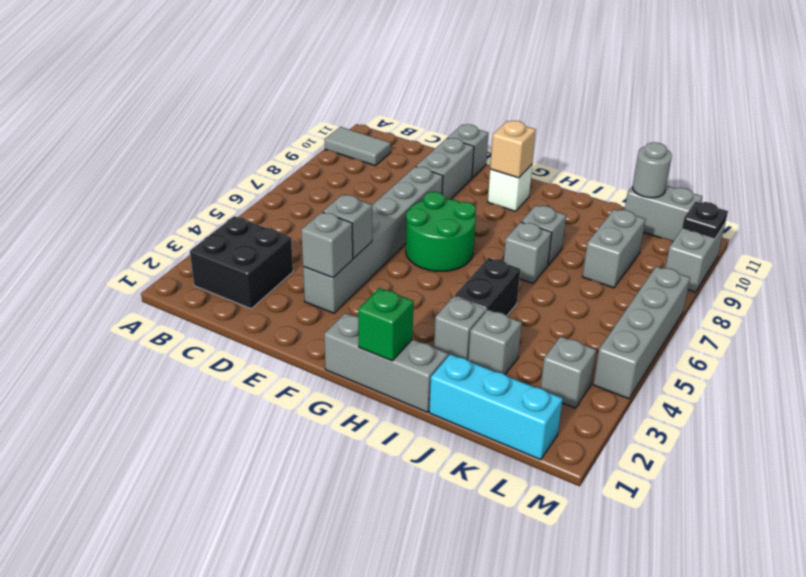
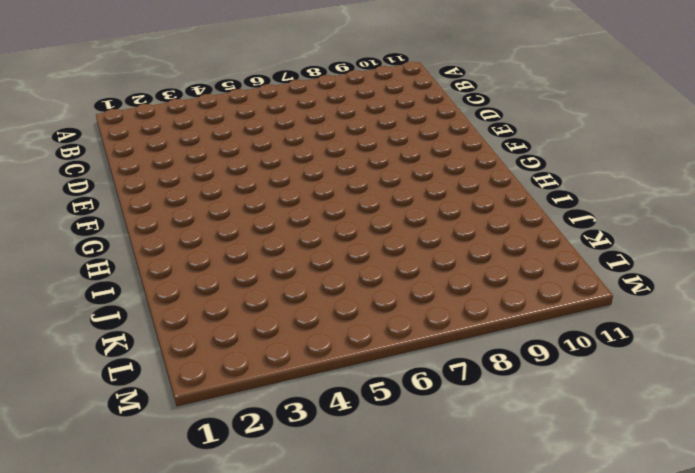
none -> grey tile A10:B10 level 1
none -> black brick B2:C3 level 1
none -> grey brick E3:E8 level 1

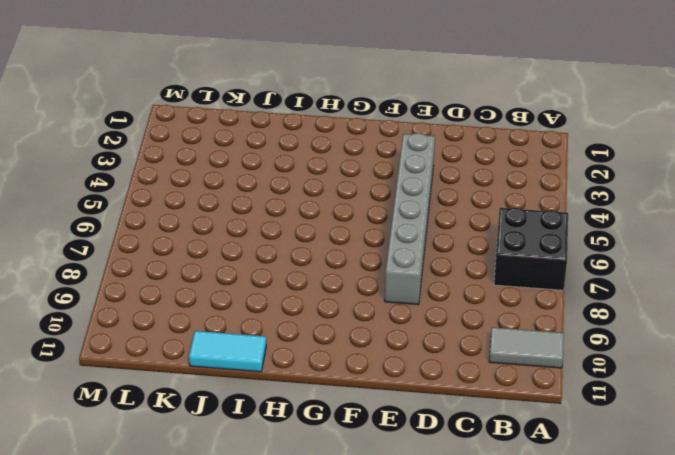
black brick A6:B7 level 1 -> black brick B2:C3 level 1
cyan tile I11:J11 level 1 -> none
none -> grey brick E9:E10 level 1
none -> grey brick E11 level 1
none -> green round brick F6:G7 level 1

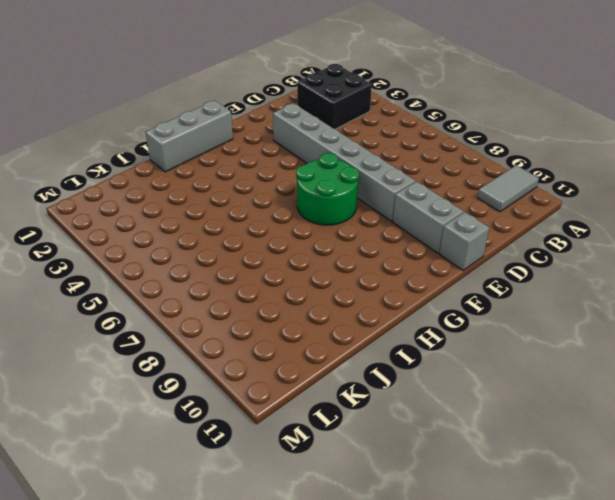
none -> white brick G10 level 1
none -> grey brick I3 level 1
none -> black brick I4:I5 level 1

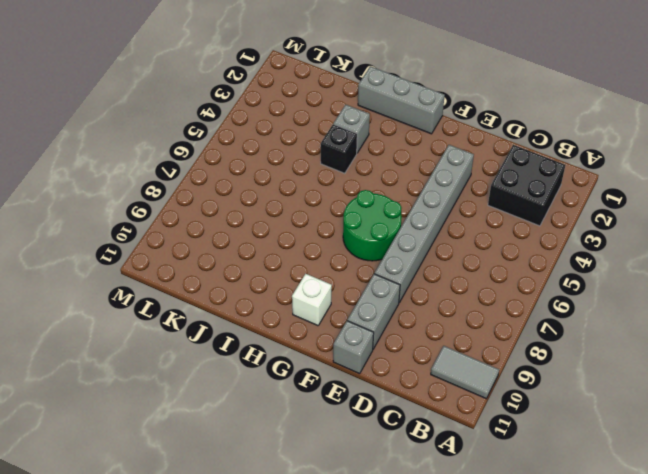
black brick I4 level 1 -> black brick I4:I5 level 1
none -> grey brick I7 level 1
none -> grey brick I8 level 1
none -> cyan brick J1:L1 level 1

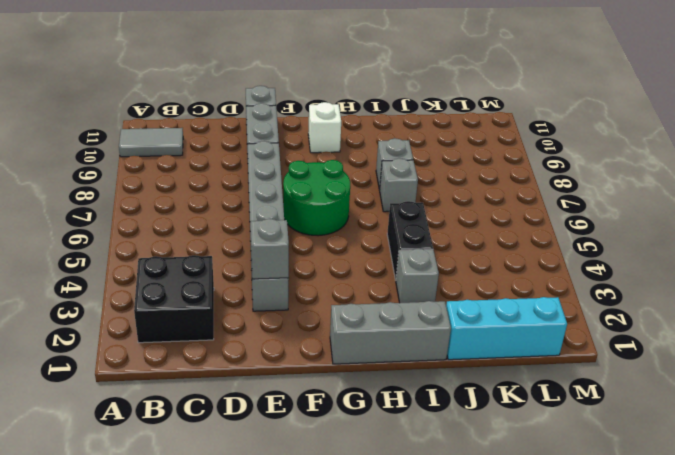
none -> grey brick J3 level 1
none -> grey brick K8:K9 level 1
none -> grey brick K11:L11 level 1

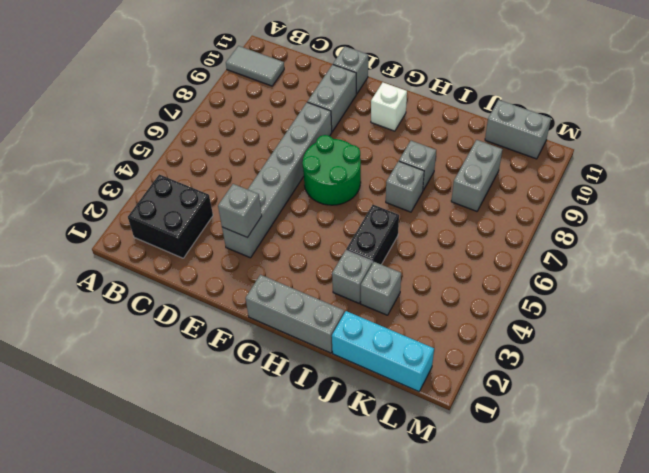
none -> grey brick L3 level 1
none -> grey brick M4:M7 level 1
none -> grey brick M9:M10 level 1

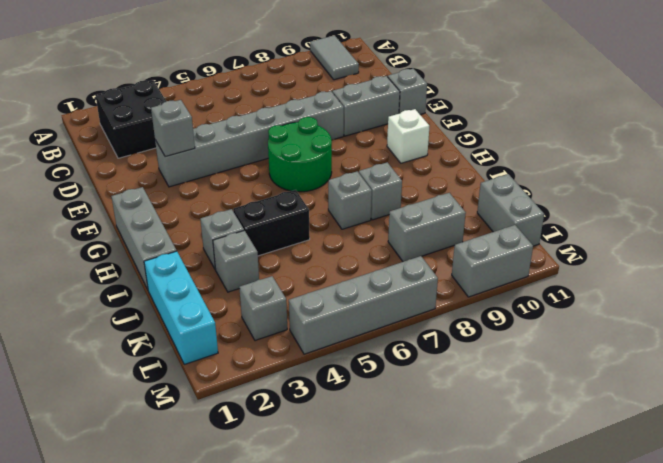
none -> grey brick E4 level 2
none -> tan brick G10 level 2
none -> green brick H1 level 2

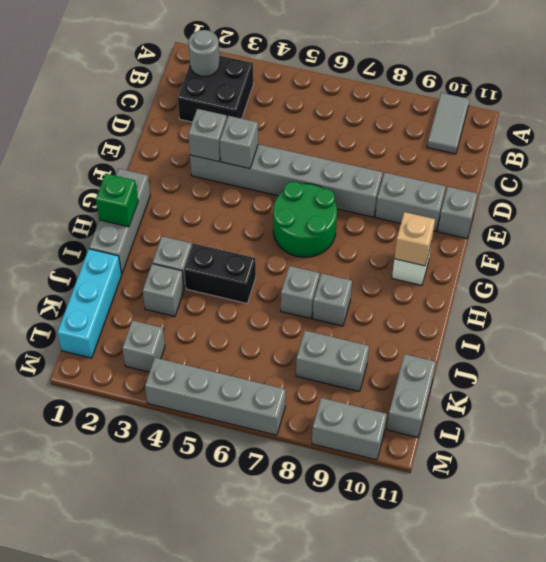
grey round brick B2 level 2 -> grey round brick K11 level 2
none -> black plate M10 level 2

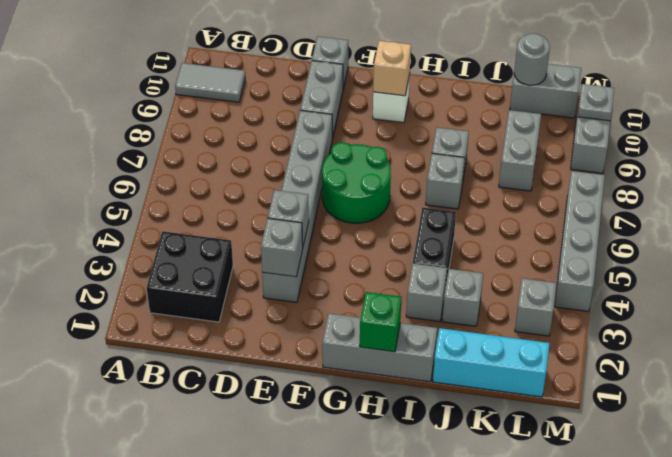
grey plate M10 level 2 -> black plate M10 level 2

